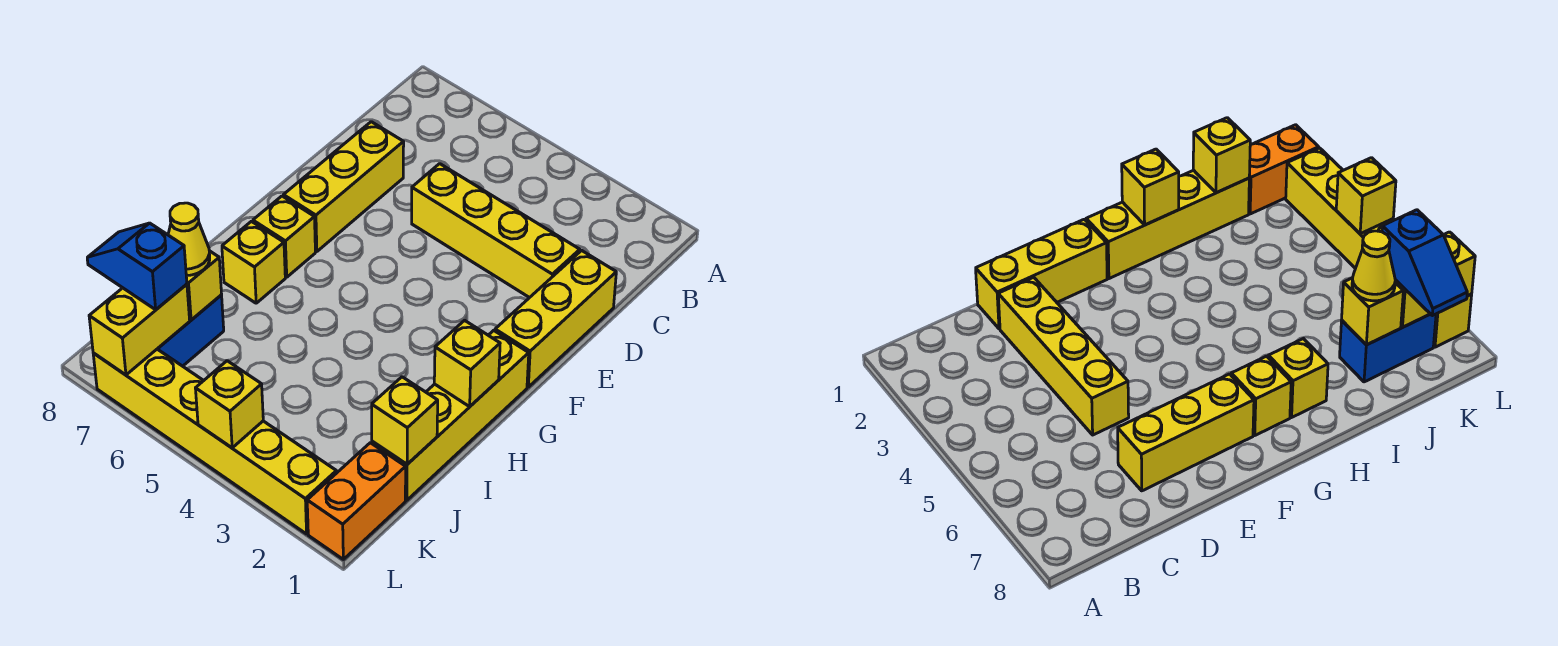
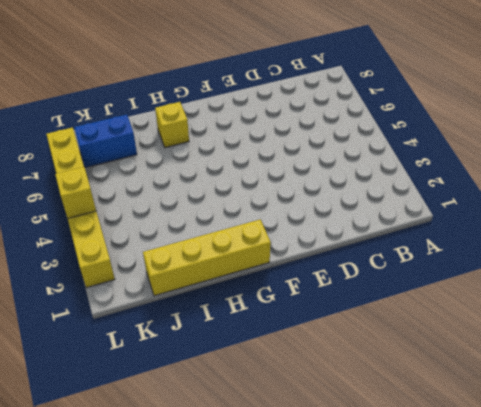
none -> yellow brick D1:F1 level 1
none -> yellow brick D2:D5 level 1
none -> yellow brick D7:F7 level 1

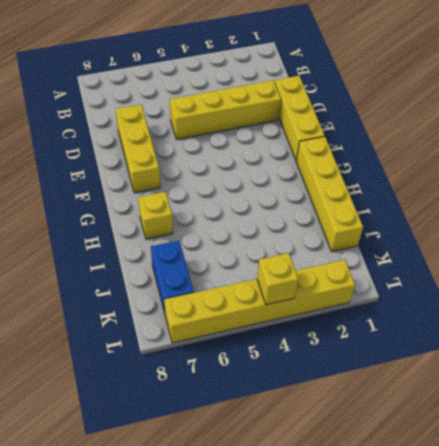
none -> yellow brick G7 level 1
none -> orange brick K1:L1 level 1
none -> yellow brick H1 level 2

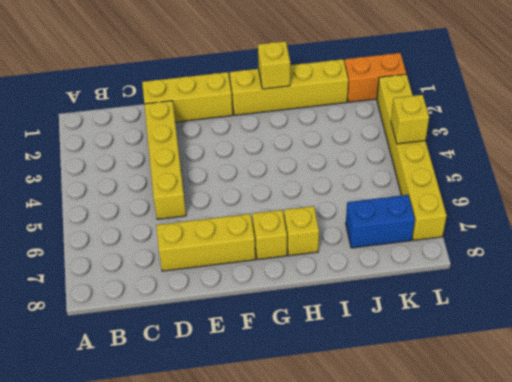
none -> yellow brick J1 level 2
none -> yellow brick J7 level 2
none -> yellow brick K7:L7 level 2

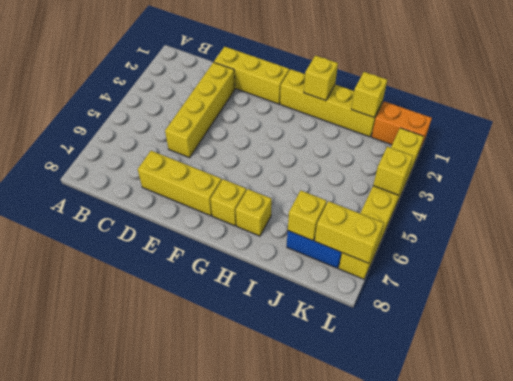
none -> yellow cone J7 level 3
none -> blue slope K7:K8 level 3 top 7

